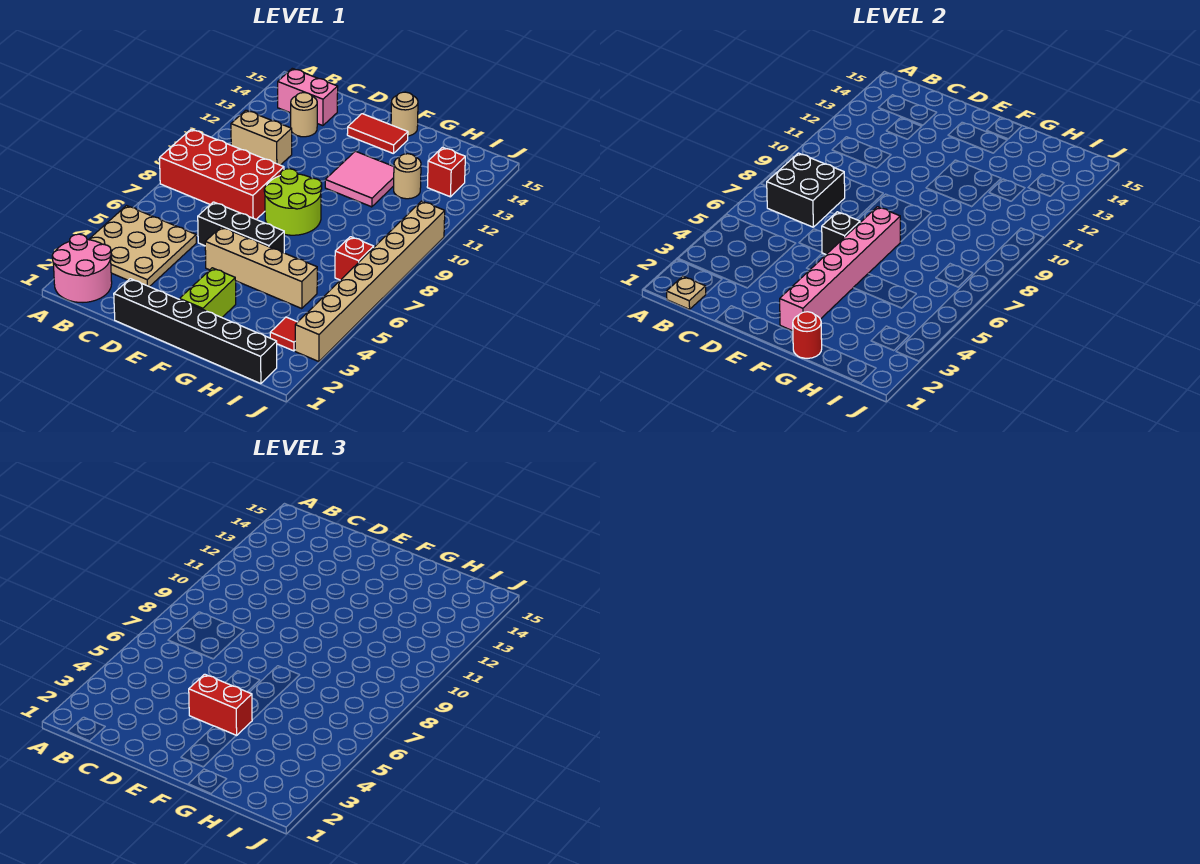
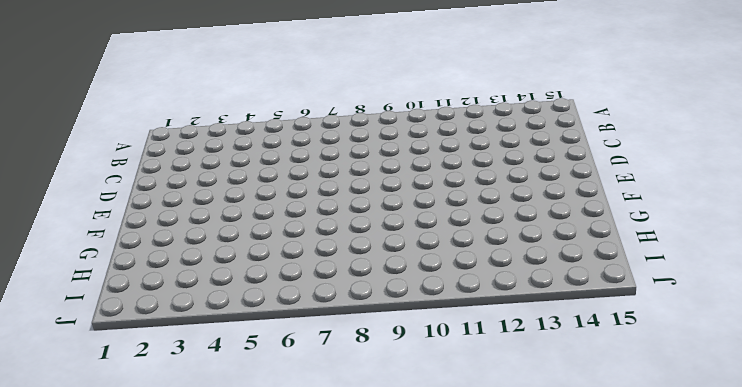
none -> pink round brick A1:B2 level 1
none -> tan plate A3:C5 level 1
none -> red brick A8:D9 level 1

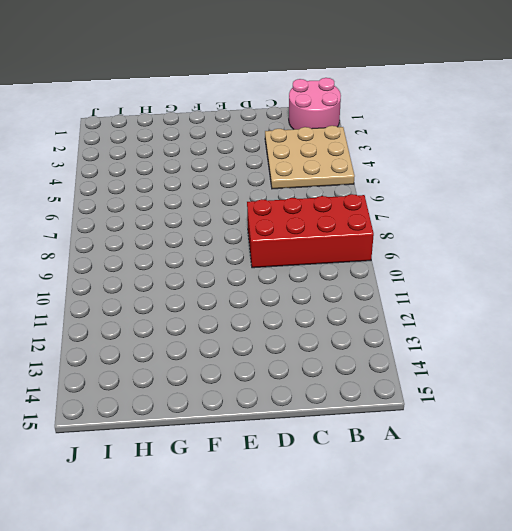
none -> tan brick B11:C11 level 1
none -> pink brick B14:C14 level 1
none -> tan round brick C13 level 1

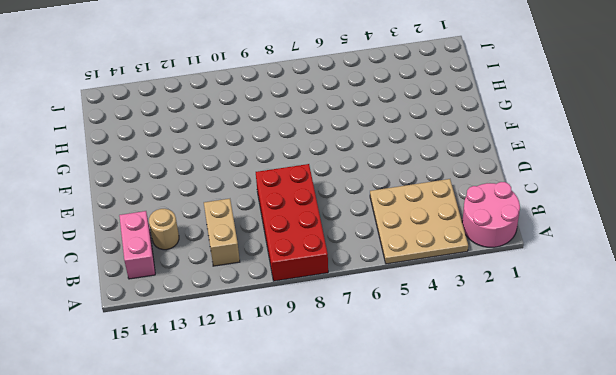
none -> black brick D1:I1 level 1
none -> black brick D6:F6 level 1
none -> tan brick E5:H5 level 1

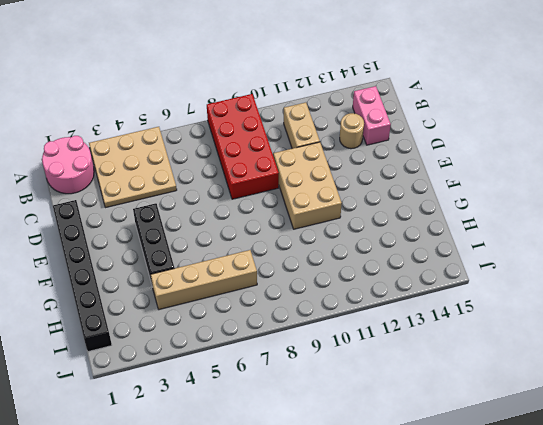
tan brick D10:F11 level 1 -> pink tile F11:G12 level 1
black brick E4:G4 level 1 -> black brick D6:F6 level 1
tan brick H4:H7 level 1 -> tan brick E5:H5 level 1
none -> lime round brick E8:F9 level 1
none -> red tile E14:F14 level 1
none -> lime brick F2:F3 level 1

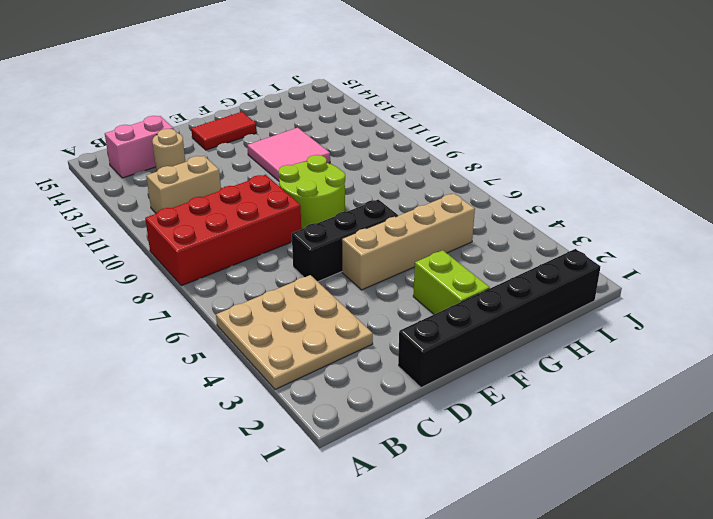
none -> pink round brick A1:B2 level 1
none -> tan round brick F15 level 1
none -> tan round brick H12 level 1

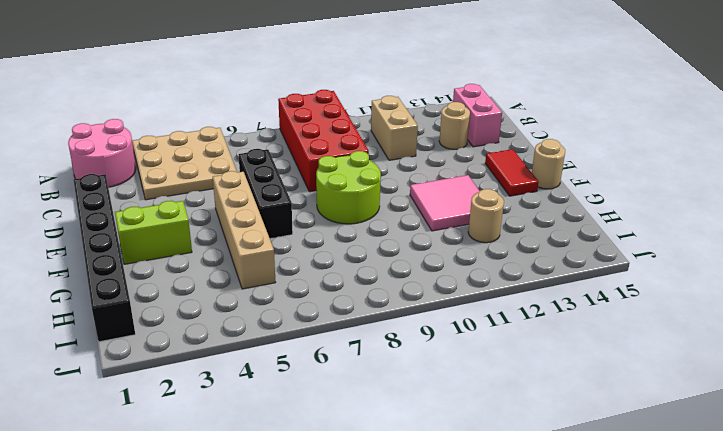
none -> red tile I3 level 1
none -> red brick I7 level 1
none -> red brick I13 level 1

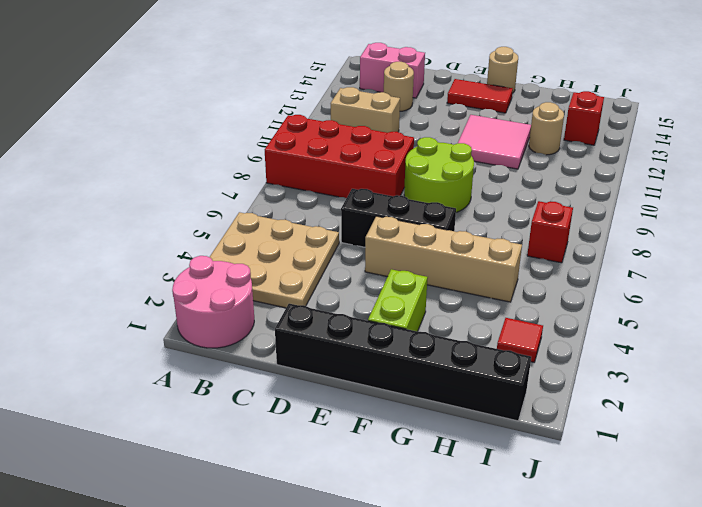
none -> tan brick J3:J10 level 1
none -> tan plate B1 level 2
none -> black brick B7:C8 level 2

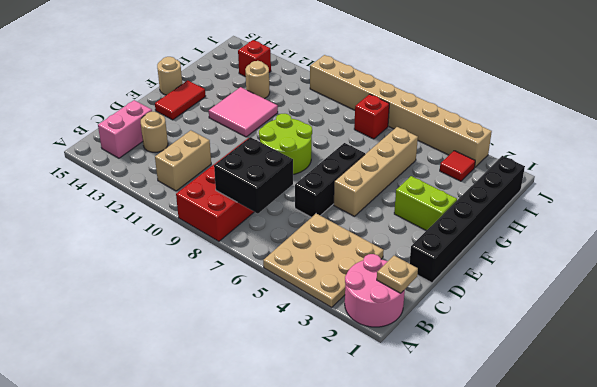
none -> black brick E6 level 2
none -> pink brick F2:F7 level 2
none -> red round brick G1 level 2

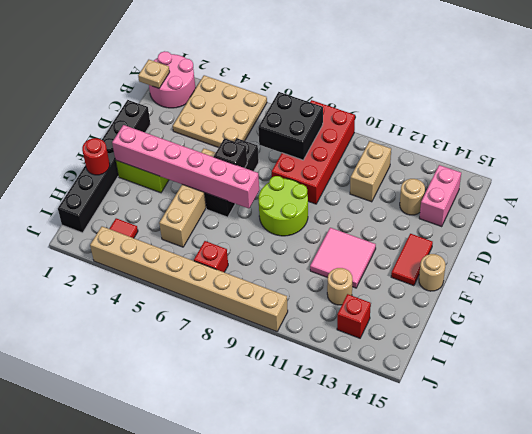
none -> red brick E4:F4 level 3

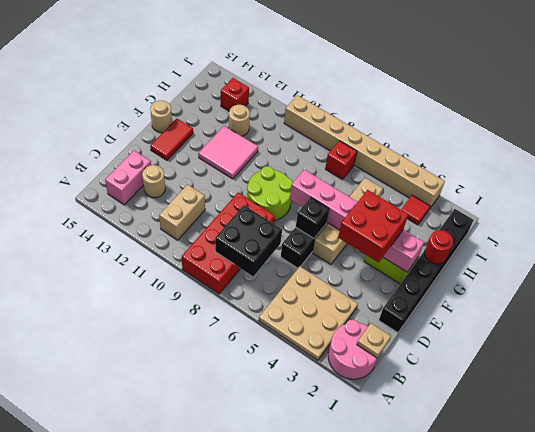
red brick E3:F4 level 3 -> red brick E4:F4 level 3

